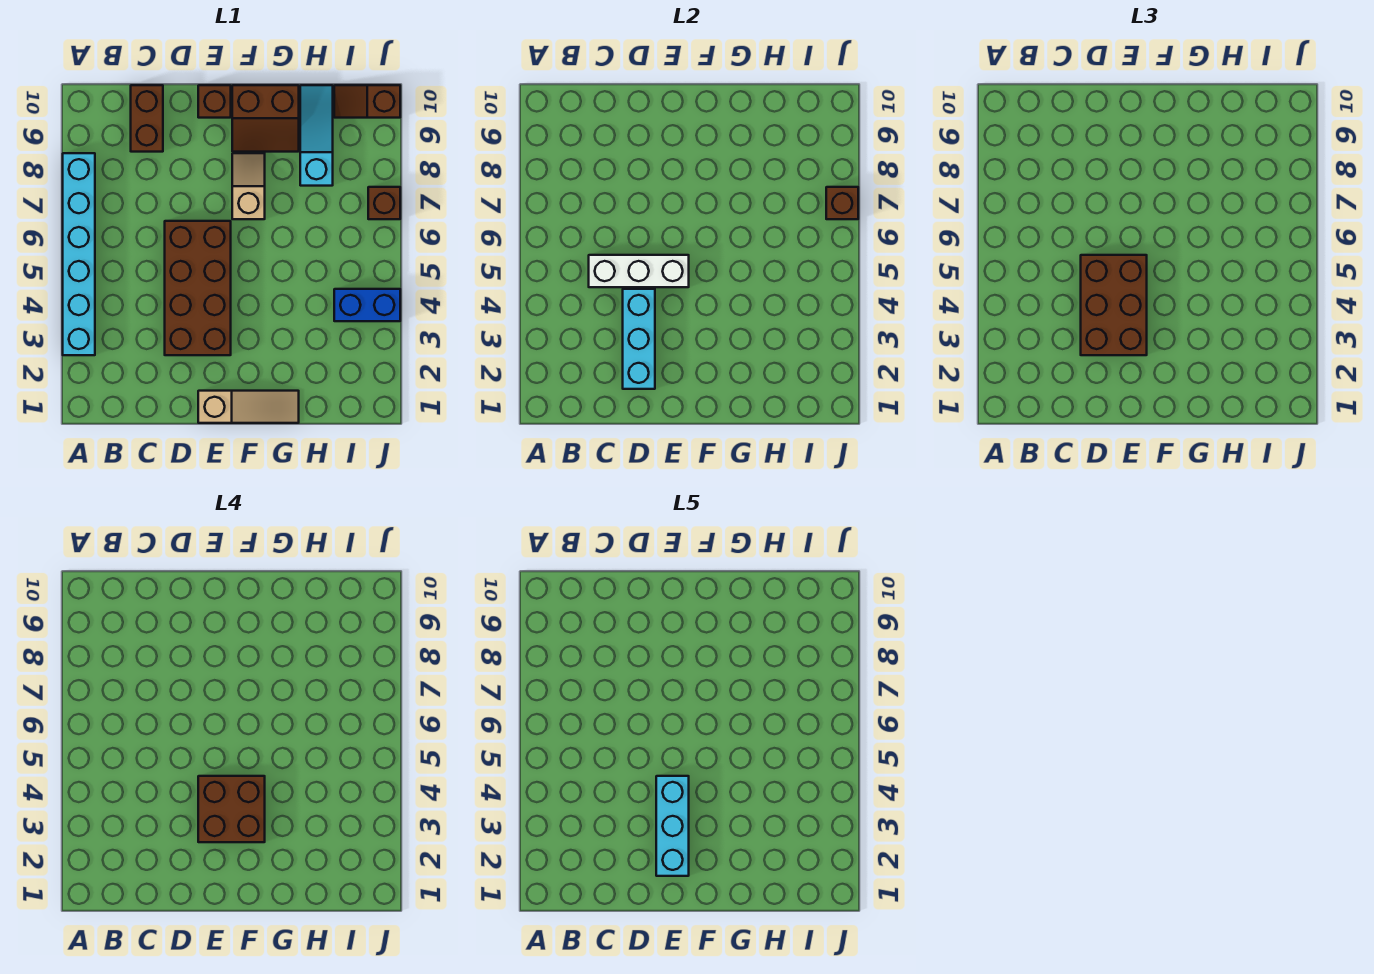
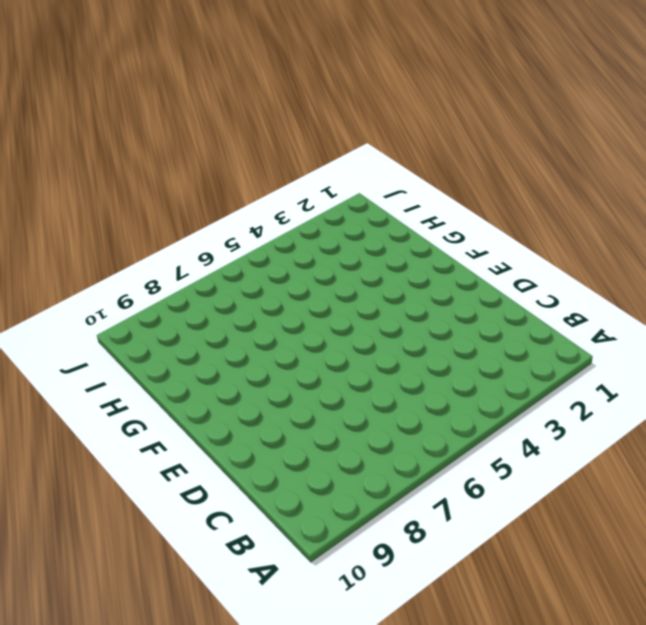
none -> cyan brick A3:A8 level 1
none -> brown brick C9:C10 level 1
none -> brown brick D3:E6 level 1

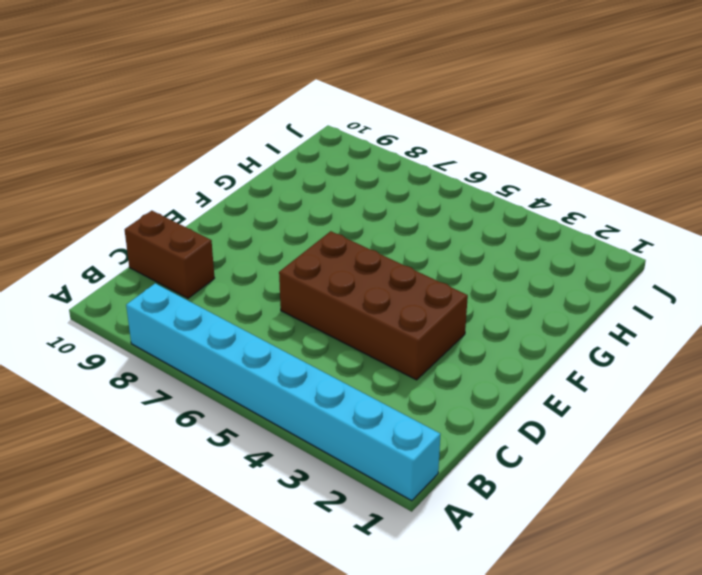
cyan brick A1:A8 level 1 -> cyan brick A3:A8 level 1
none -> tan slope E1:G1 level 1 top E
none -> brown brick E10 level 1
none -> tan slope F7:F8 level 1 top 7

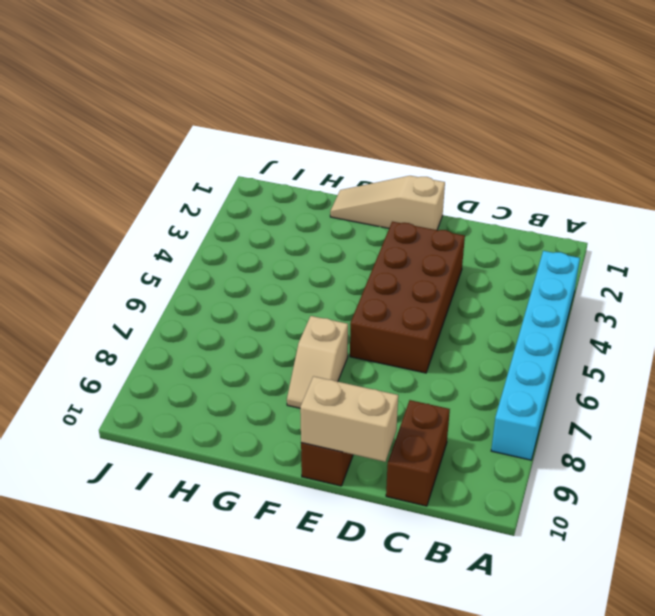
tan brick D10:E10 level 2 -> none
none -> brown slope F9:G10 level 1 top 10
none -> cyan slope H8:H10 level 1 top 8
none -> blue brick I4:J4 level 1

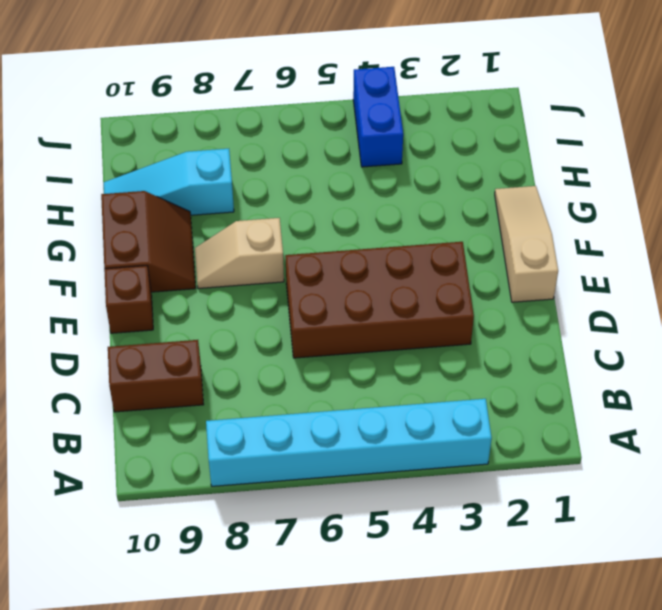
none -> brown slope I10:J10 level 1 top J
none -> brown brick J7 level 1
none -> white brick C5:E5 level 2

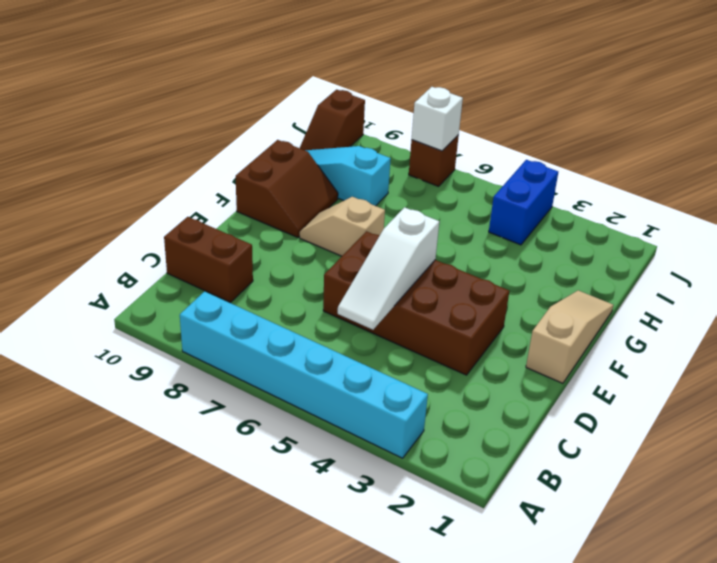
white slope C5:E5 level 2 top E -> white brick C5:E5 level 2
white brick J7 level 2 -> brown brick J7 level 2
none -> brown brick E10 level 1
none -> cyan brick D2:D4 level 2
none -> brown brick D3:E5 level 3

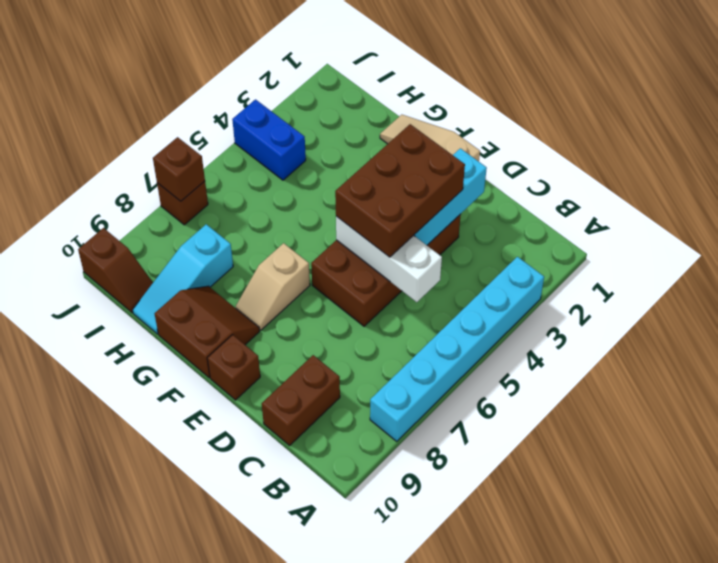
none -> brown brick E3:F4 level 4
none -> cyan brick E2:E4 level 5

